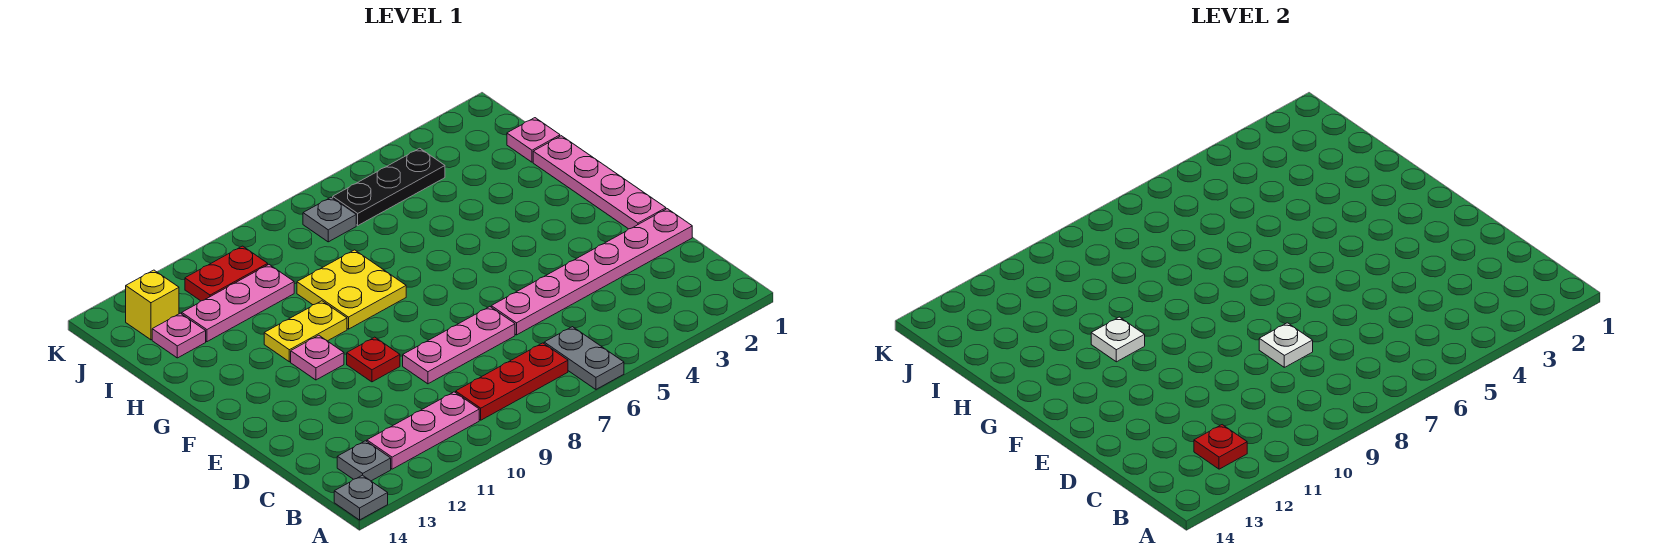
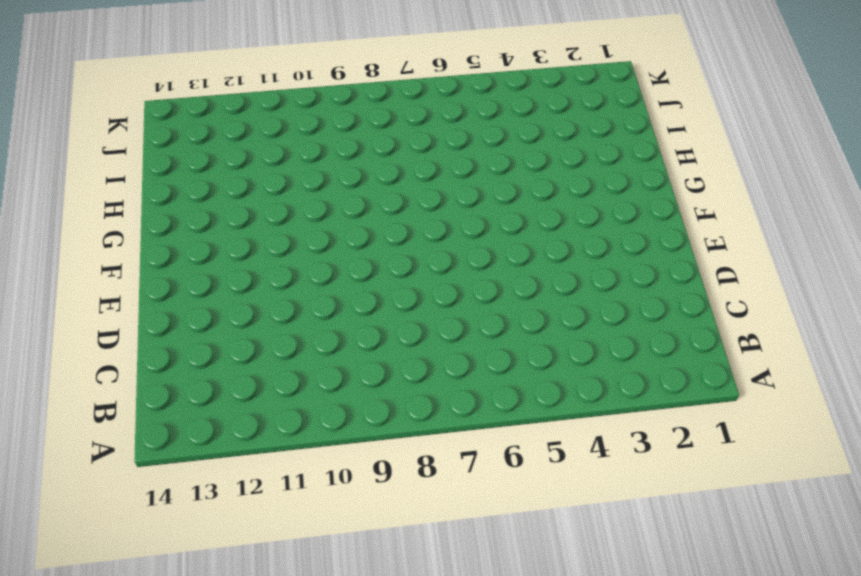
none -> grey plate A6:B6 level 1
none -> grey plate A14 level 1
none -> red plate B7:B9 level 1

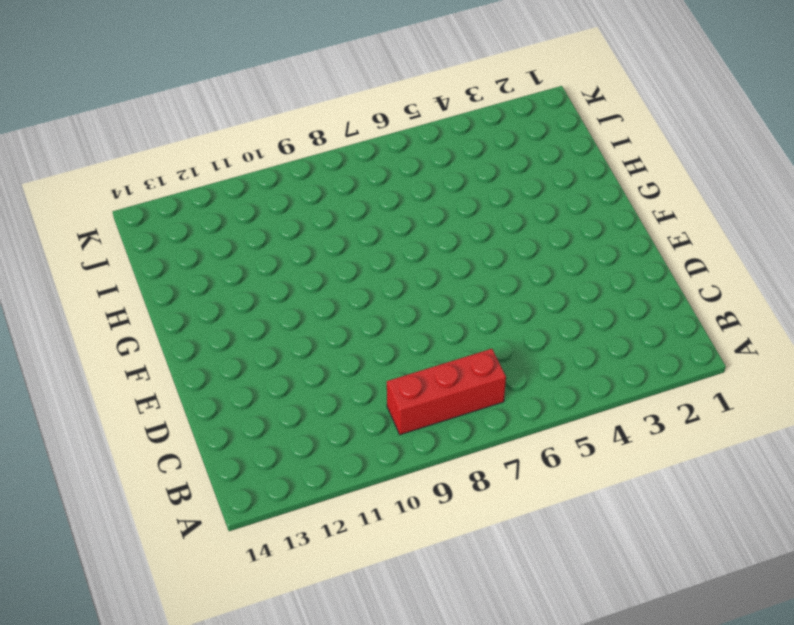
red brick B7:B9 level 1 -> red plate B7:B9 level 1
none -> grey plate A6:B6 level 1
none -> grey plate A14 level 1
none -> pink plate B10:B12 level 1

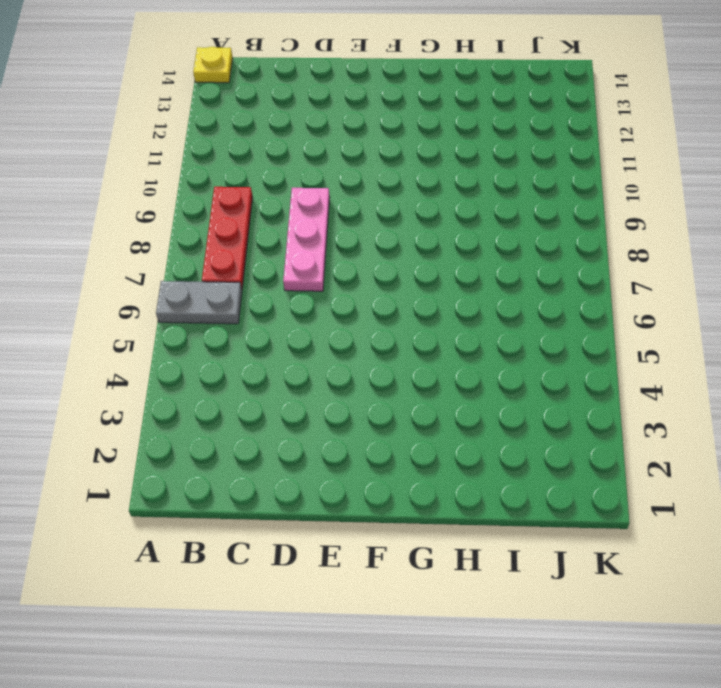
yellow plate A14 level 1 -> grey plate A14 level 1
none -> pink plate B10:B12 level 1
none -> grey plate B13 level 1
none -> pink plate D1:D6 level 1

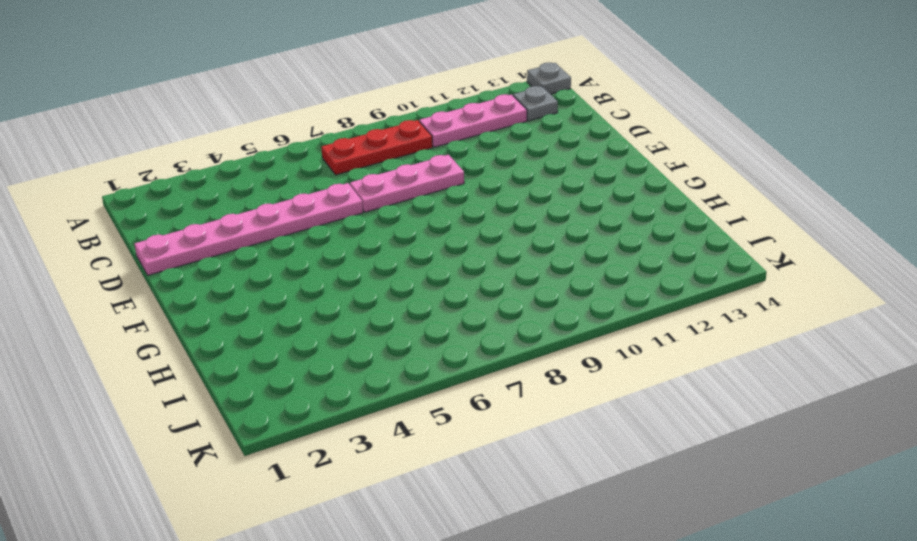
none -> grey plate A6:B6 level 1
none -> pink plate E1:H1 level 1
none -> red plate E10 level 1

